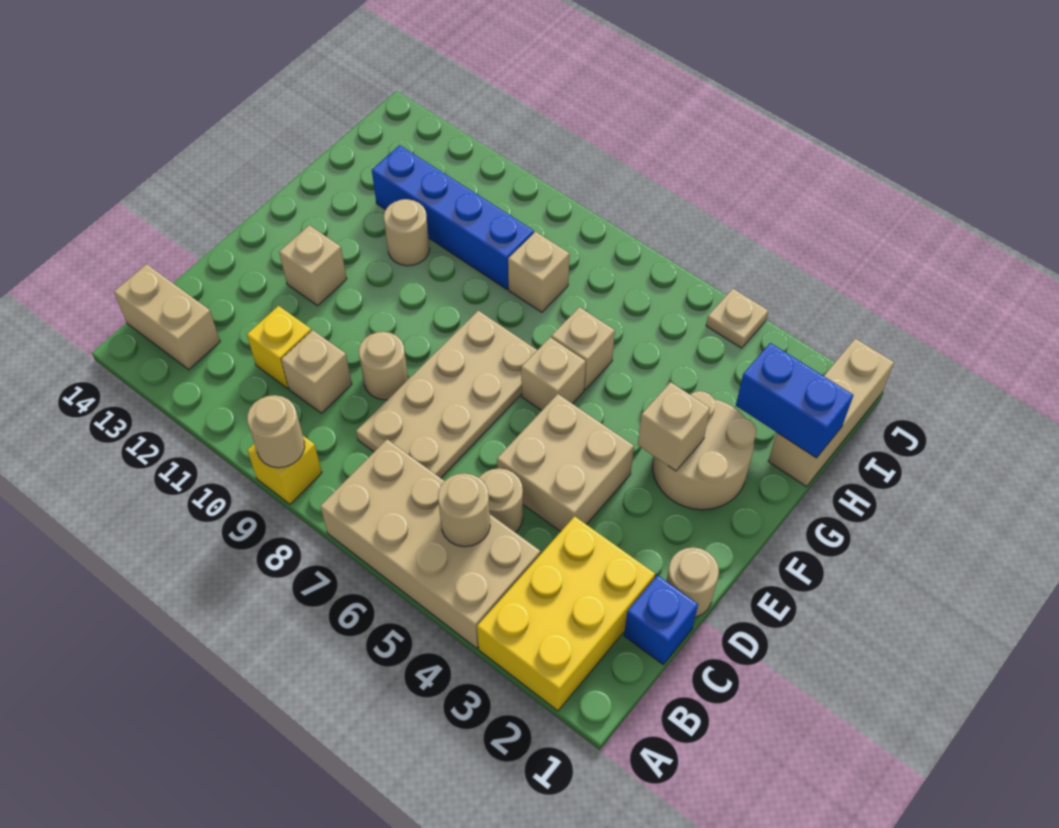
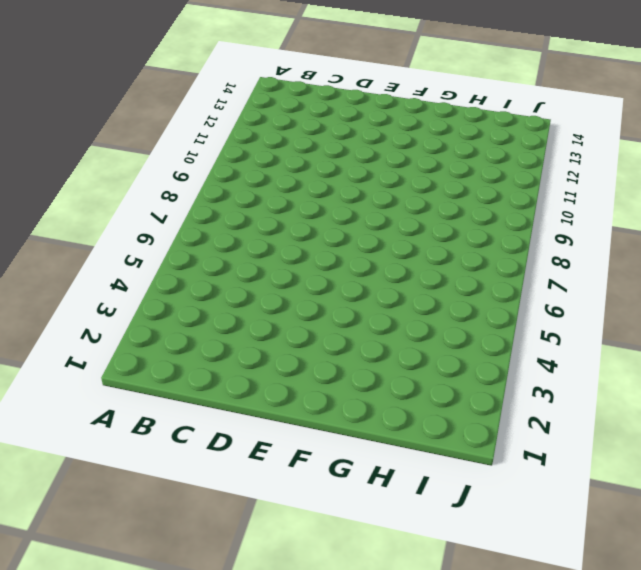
none -> yellow brick A2:C3 level 1
none -> tan brick A4:B7 level 1
none -> yellow brick A9 level 1

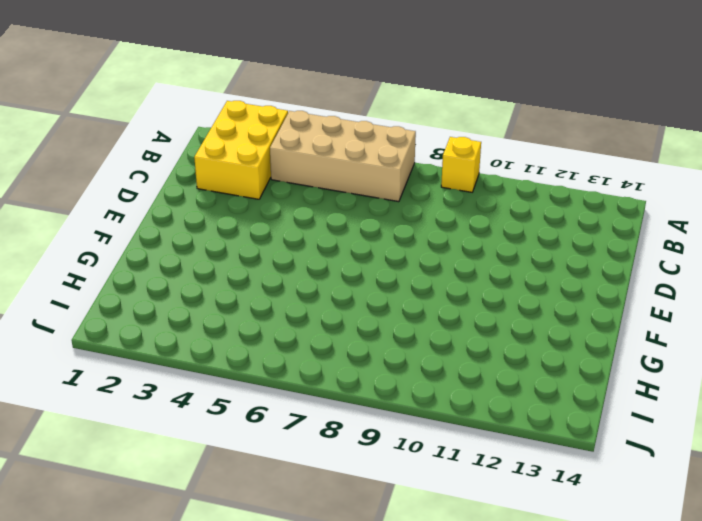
none -> tan brick B13:B14 level 1
none -> blue brick C1 level 1
none -> tan round brick C5 level 1

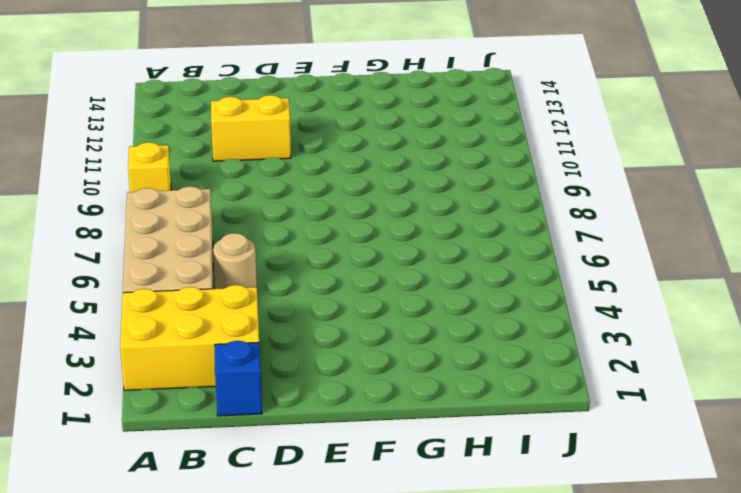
yellow brick C11:D11 level 1 -> yellow brick C11 level 1
none -> tan brick B13:B14 level 1
none -> tan plate C7:F8 level 1
none -> tan brick C10 level 1

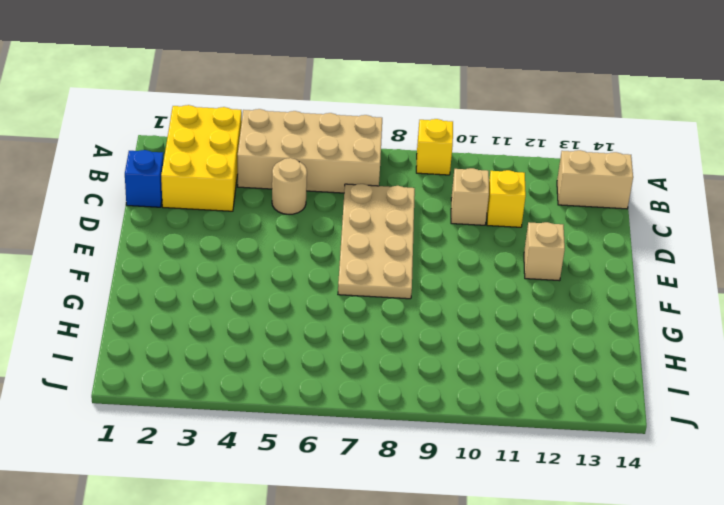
none -> tan round brick D1 level 1
none -> tan brick D4:E5 level 1
none -> tan round brick D9 level 1

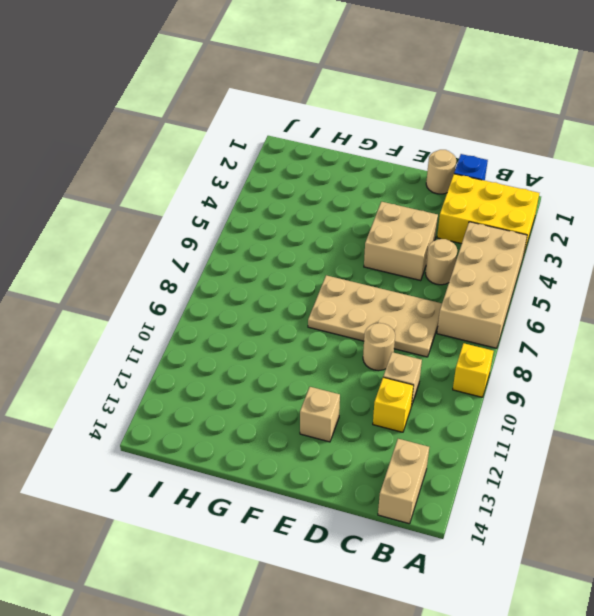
none -> tan round brick F2:G3 level 1
none -> tan brick F6 level 1
none -> tan brick G6 level 1

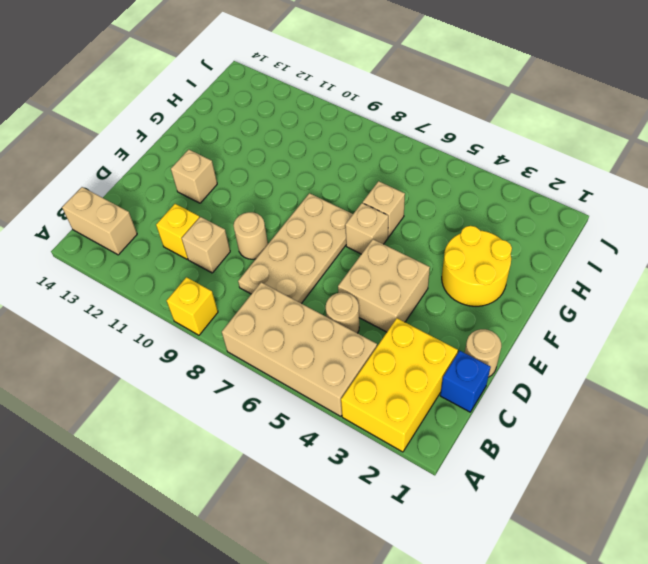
yellow round brick F2:G3 level 1 -> tan round brick F2:G3 level 1
none -> tan round brick G11 level 1
none -> tan brick H1:J1 level 1
none -> tan brick H8 level 1

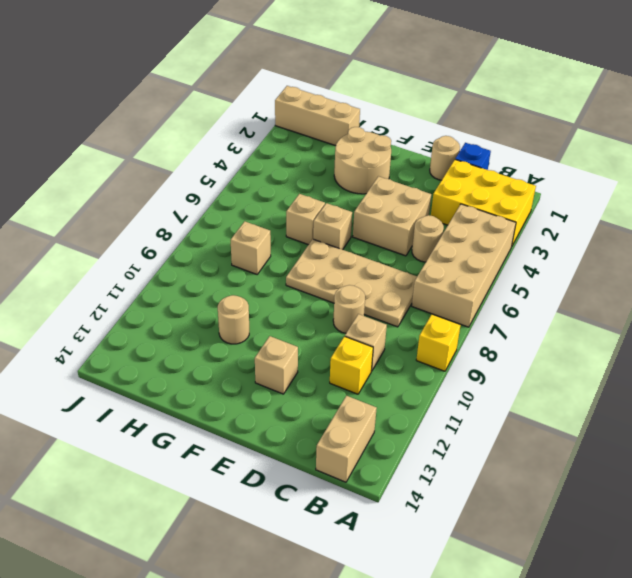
none -> blue brick H9:H12 level 1
none -> tan plate J4 level 1
none -> tan round brick A9 level 2

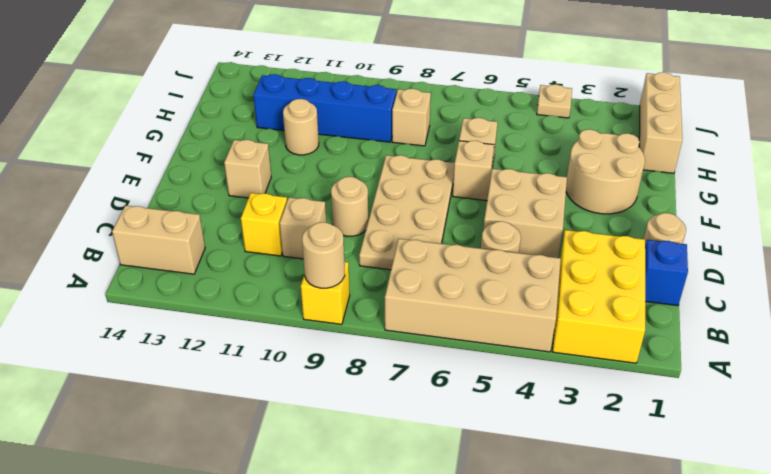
none -> tan round brick B5 level 2
none -> tan brick F3 level 2
none -> blue brick H1:H2 level 2

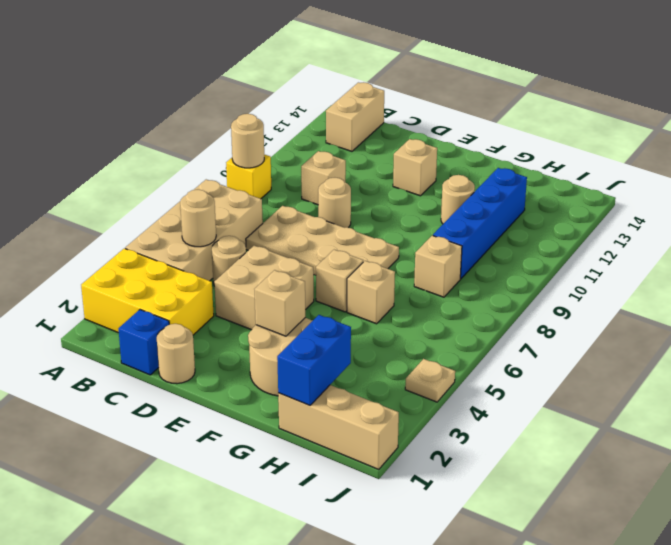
none -> yellow brick C11 level 1

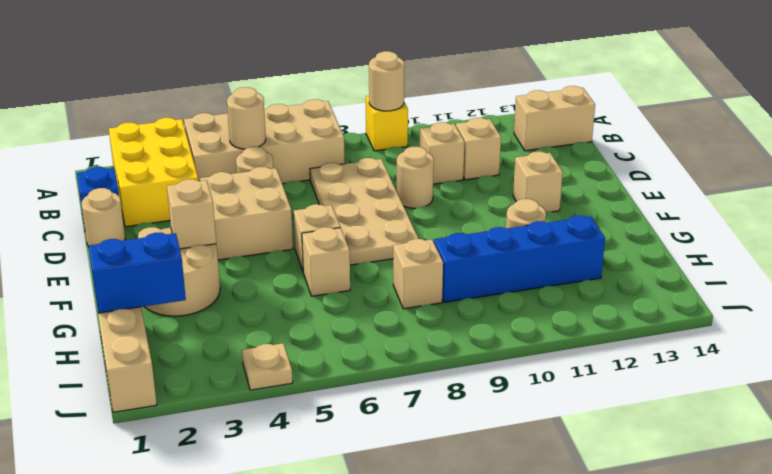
tan brick C11 level 1 -> yellow brick C11 level 1

